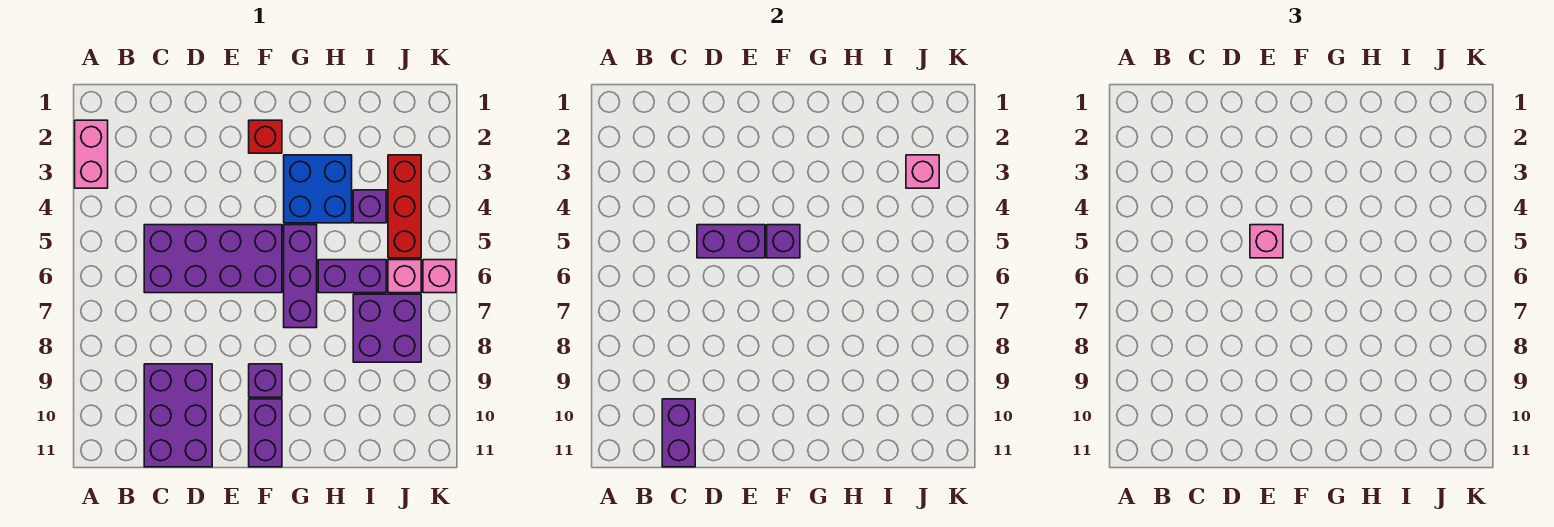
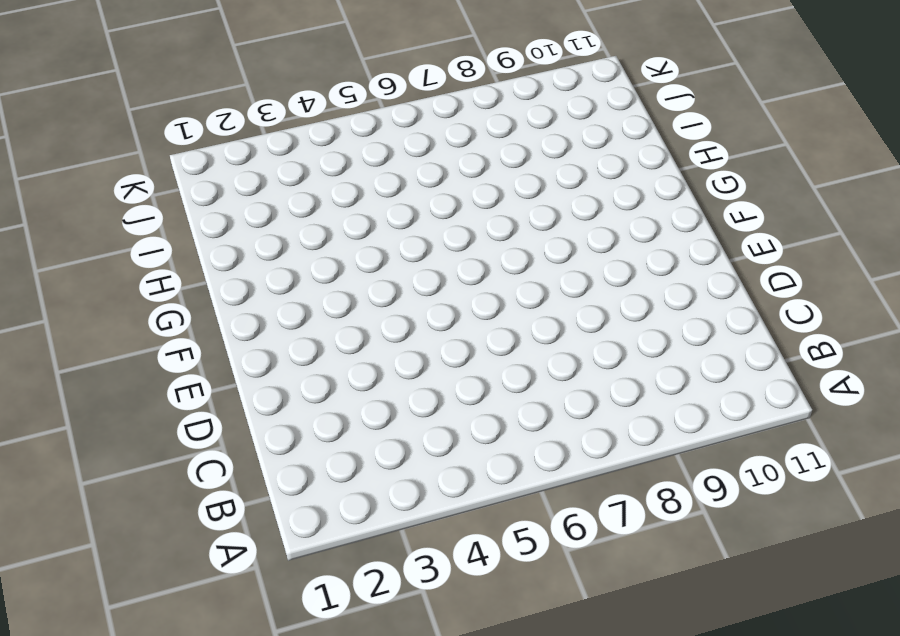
none -> pink brick A2:A3 level 1
none -> purple brick C5:F6 level 1
none -> purple brick C9:D11 level 1

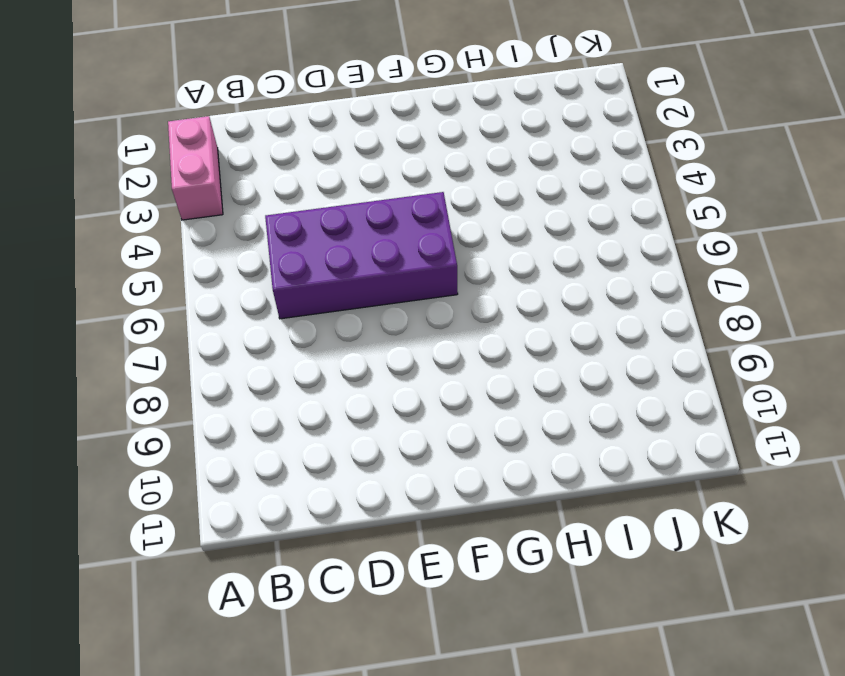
none -> purple brick C9:D11 level 1
none -> red brick F2 level 1
none -> purple brick F9 level 1

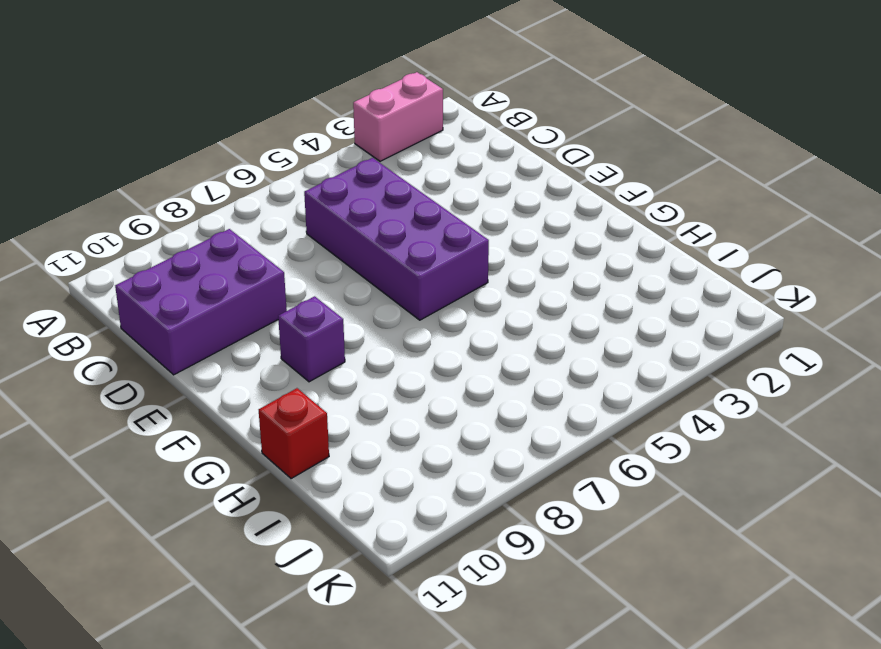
red brick H11 level 1 -> red brick F2 level 1
none -> purple brick F10:F11 level 1
none -> blue brick G3:H4 level 1
none -> purple brick G5:G7 level 1

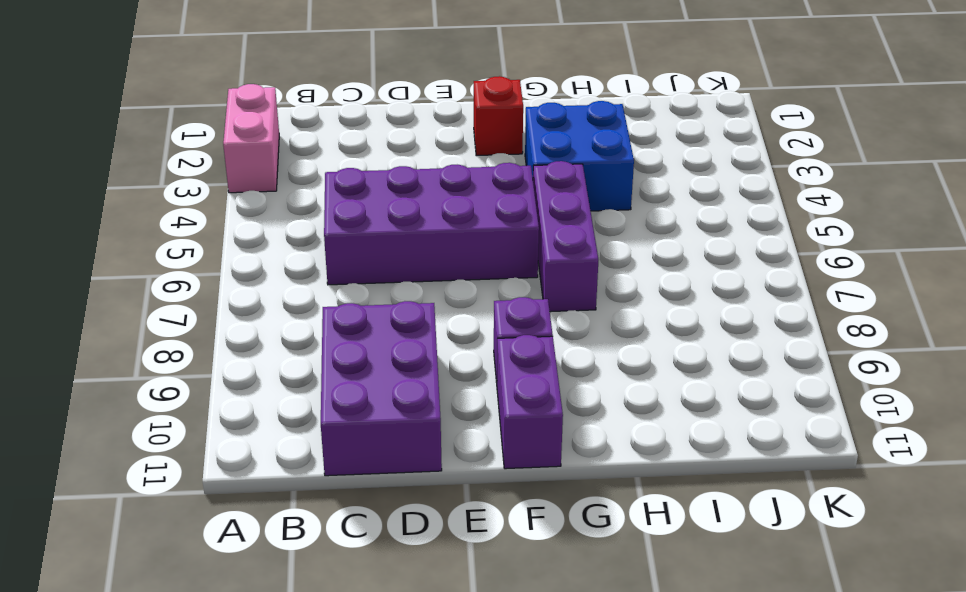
none -> purple brick H6:I6 level 1
none -> purple brick I4 level 1
none -> purple brick I7:J8 level 1

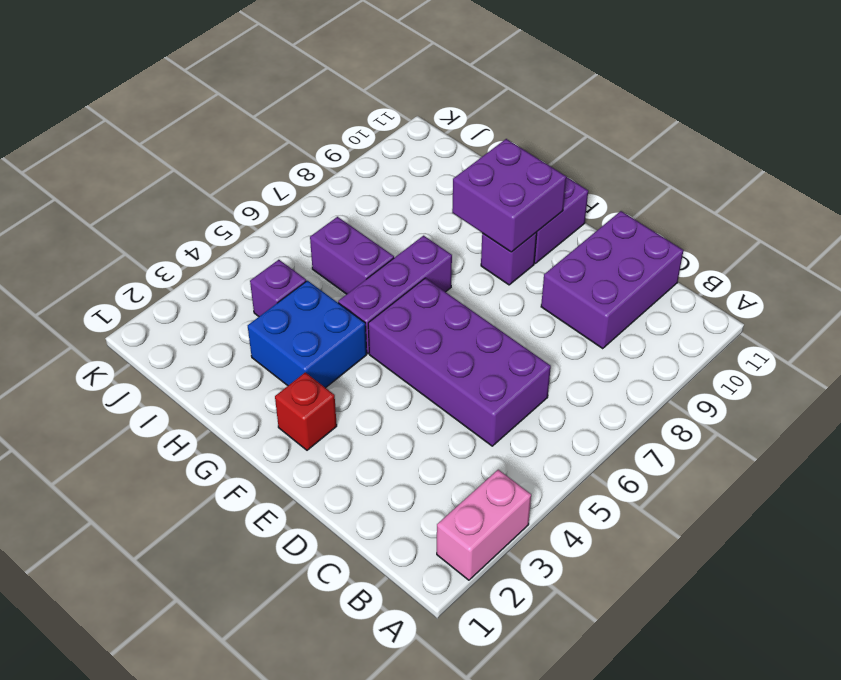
purple brick F9:G10 level 2 -> purple brick I7:J8 level 1
none -> red brick J3:J5 level 1
none -> pink brick J6 level 1
none -> pink brick K6 level 1

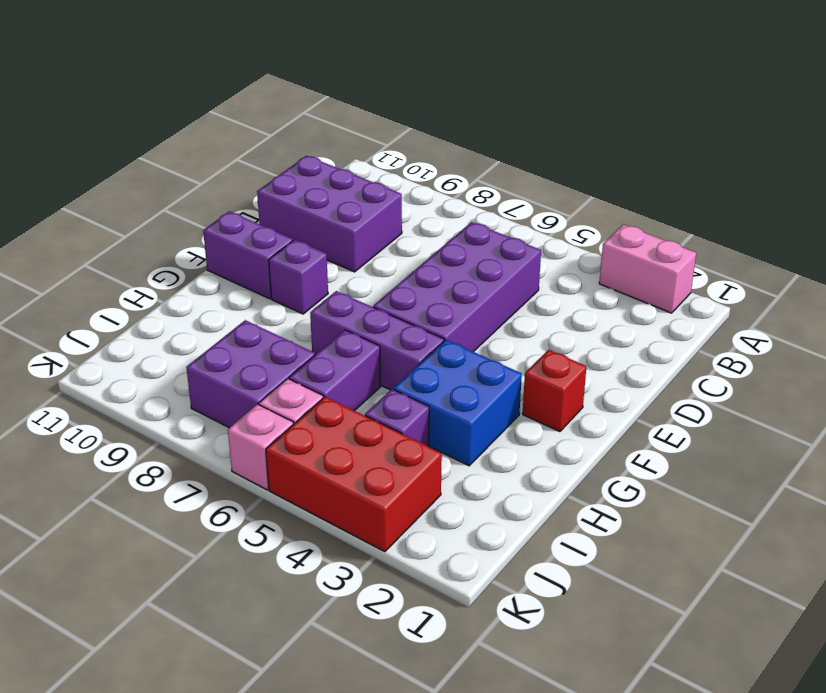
red brick J3:K5 level 1 -> red brick J3:J5 level 1
none -> purple brick C10:C11 level 2
none -> purple brick D5:E5 level 2
none -> purple brick F5 level 2

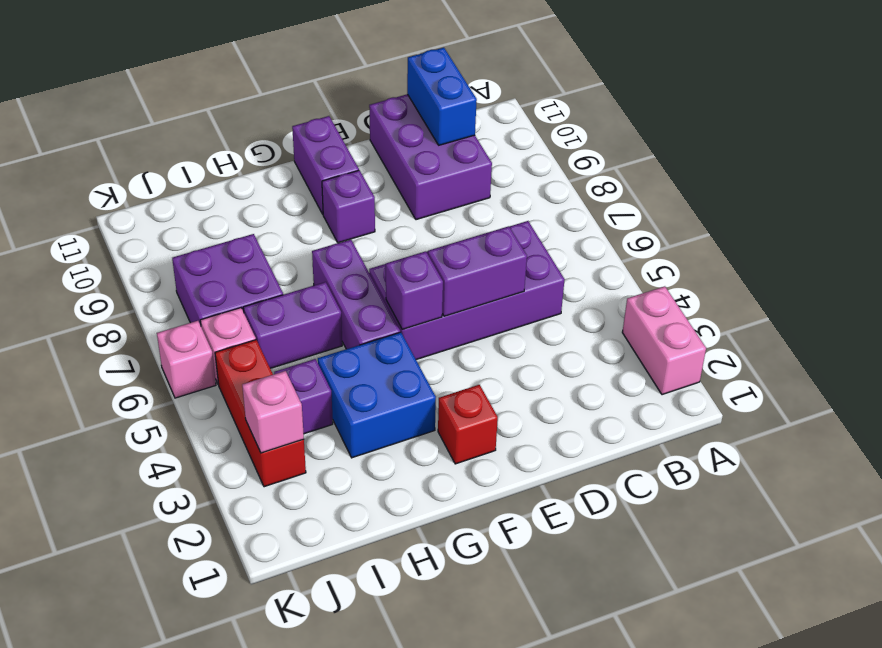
blue brick C10:C11 level 2 -> purple brick C10:C11 level 2
none -> pink brick E5 level 3

